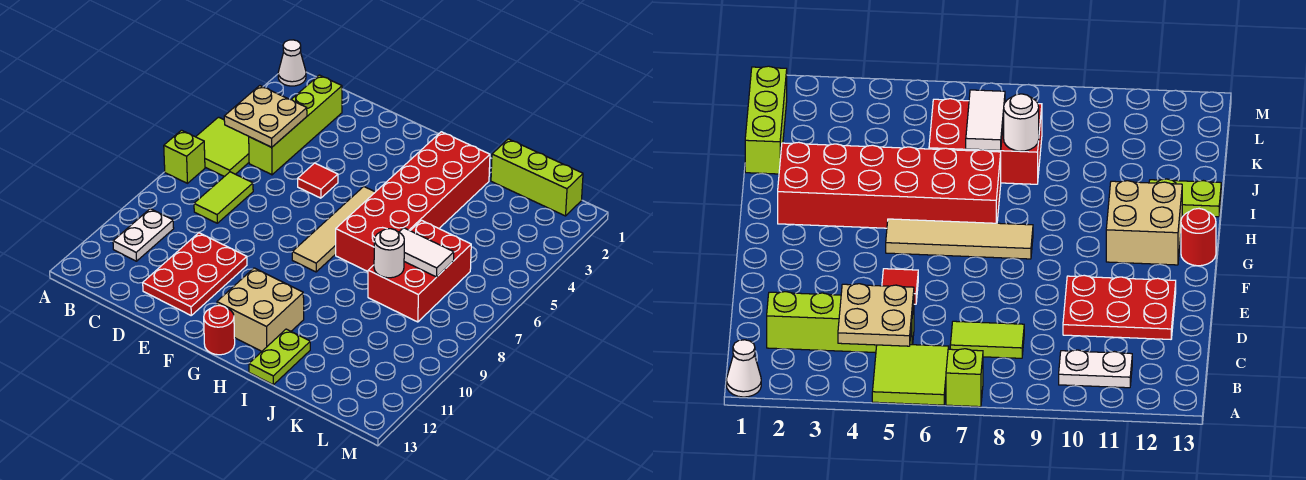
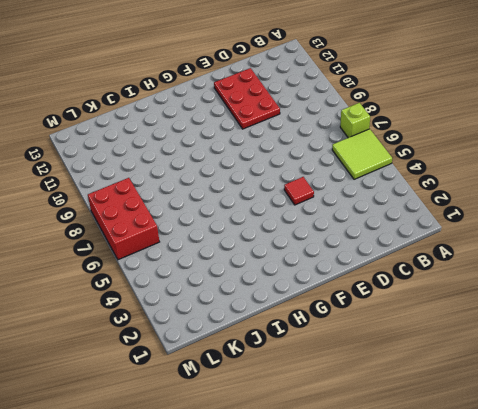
red brick L6:M8 level 1 -> red brick J6:K8 level 1
none -> white cone A1 level 1
none -> white plate B10:B11 level 1
none -> lime brick C2:C5 level 1

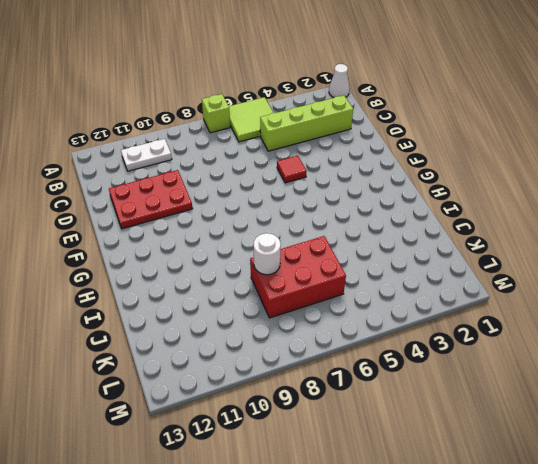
none -> lime tile C7:C8 level 1
none -> tan tile G5:G8 level 1
none -> tan brick G11:H12 level 1

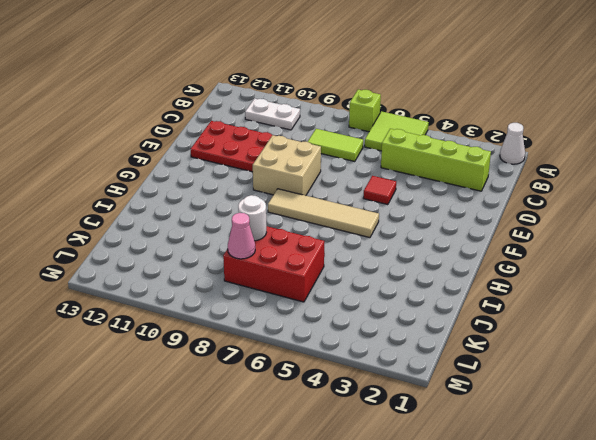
tan brick E8:F9 level 1 -> tan brick G11:H12 level 1
pink cone K8 level 2 -> none
none -> red round brick G13 level 1
none -> red brick H2:I7 level 1
none -> lime plate I12:I13 level 1

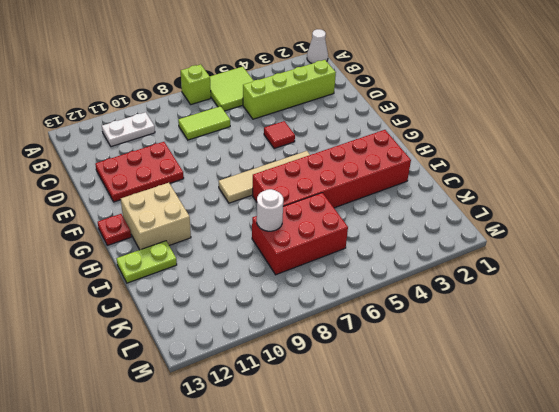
red plate G13 level 1 -> red round brick G13 level 1
none -> lime brick J1:L1 level 1
none -> tan plate B4:C5 level 2
none -> white tile J7:K7 level 2

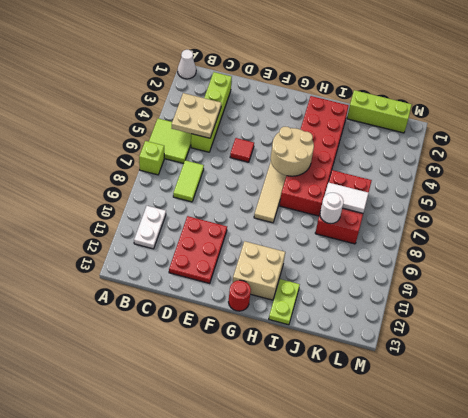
tan round brick G5:H6 level 2 -> none

